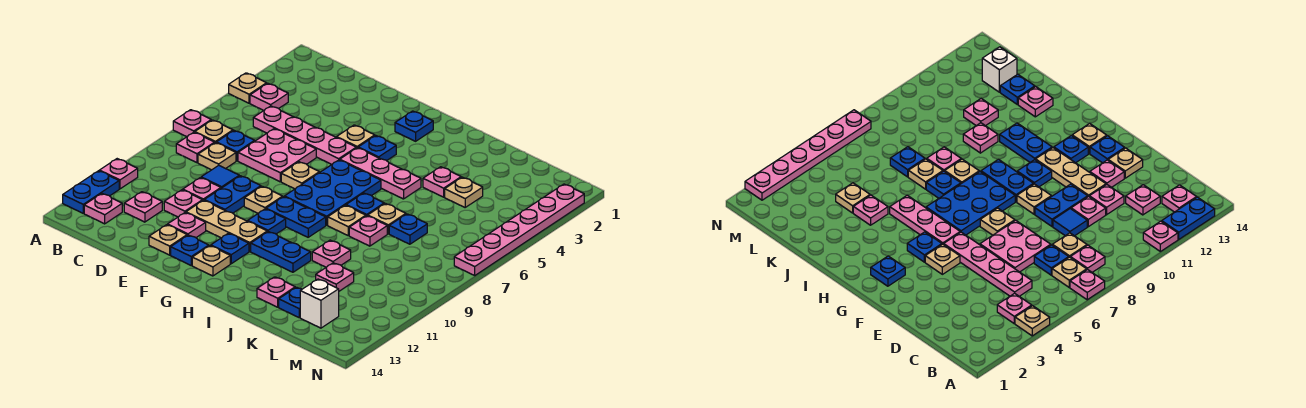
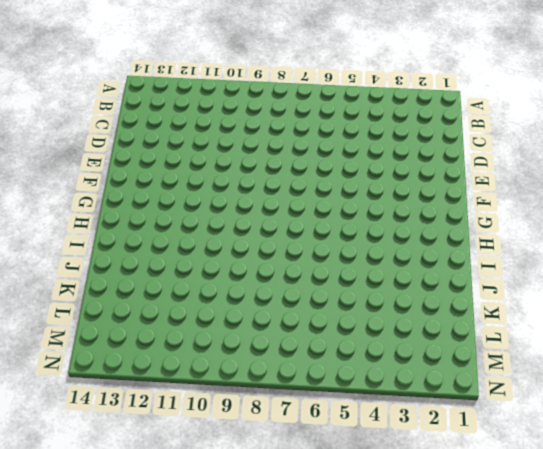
none -> tan plate A4 level 1
none -> pink plate A7 level 1
none -> pink plate A11 level 1
none -> blue plate A12:A13 level 1

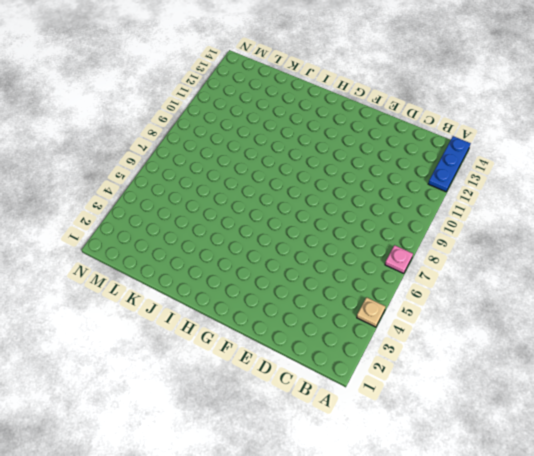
blue plate A12:A14 level 1 -> blue plate A12:A13 level 1
none -> pink plate A11 level 1
none -> pink plate B4 level 1
none -> tan plate B7 level 1
none -> pink plate B8 level 1

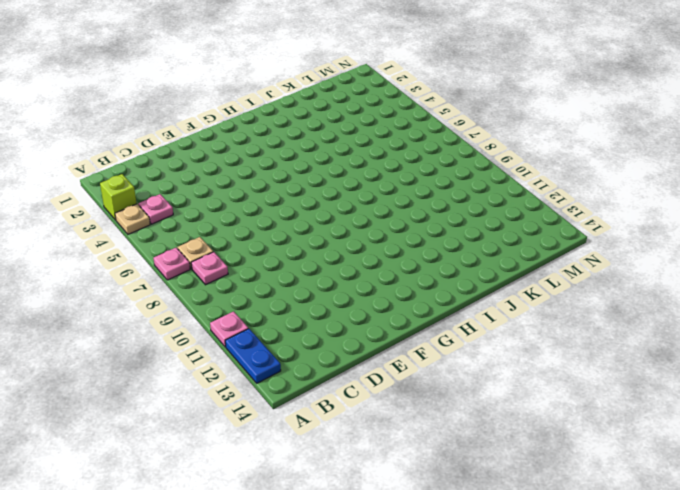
lime brick A3 level 1 -> none
none -> pink plate B13 level 1
none -> pink plate C5:F5 level 1
none -> blue plate C7 level 1
none -> tan plate C8 level 1

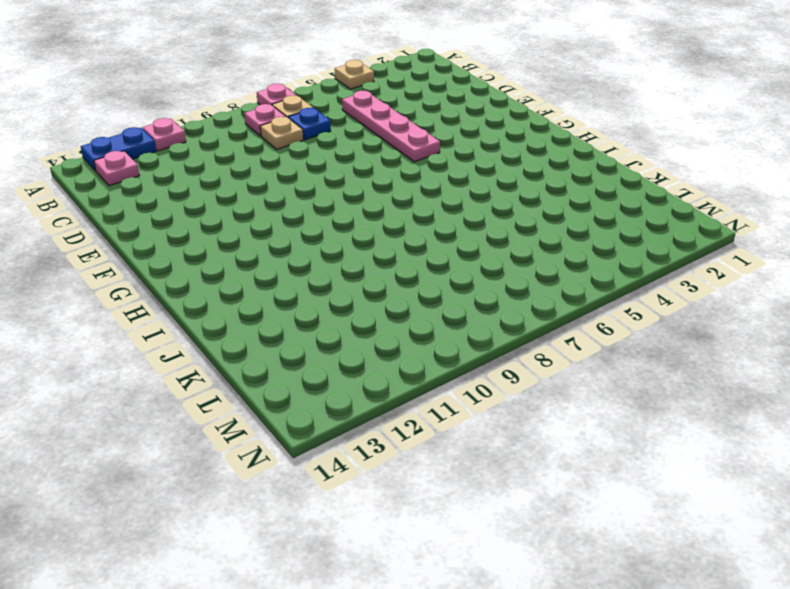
none -> pink plate B4 level 1
none -> pink plate C12 level 1
none -> pink plate D6:E7 level 1
none -> blue tile D9 level 1

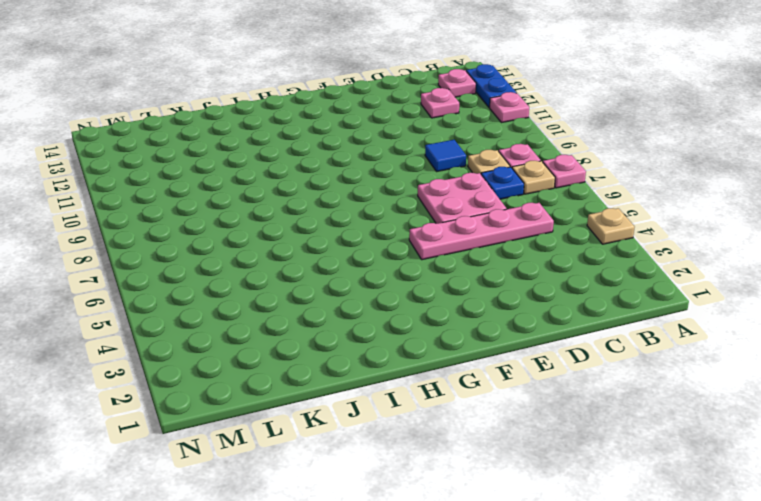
none -> pink plate B4 level 1
none -> pink plate D10 level 1
none -> pink plate D11 level 1
none -> blue plate E9:E10 level 1

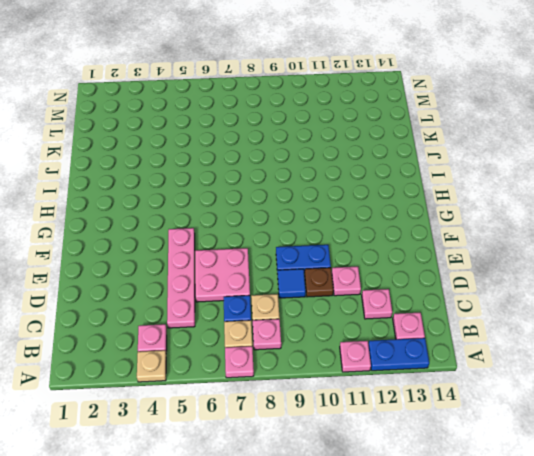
brown plate D10 level 1 -> pink plate D10 level 1
none -> tan plate E11:G11 level 1
none -> pink plate E12 level 1
none -> tan plate E13 level 1
none -> tan plate F4 level 1

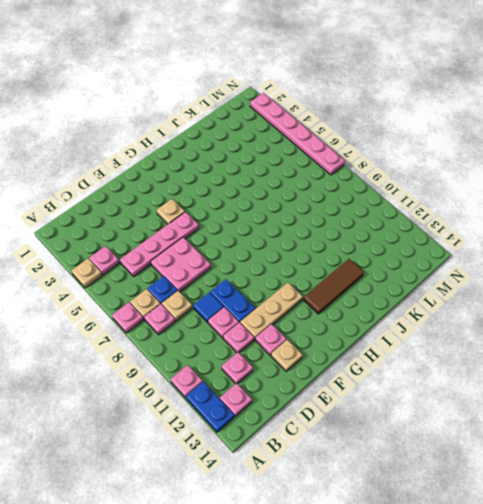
brown tile H12:J12 level 1 -> none
none -> tan plate F7 level 1
none -> tan plate F9 level 1
none -> blue plate F13 level 1
none -> blue plate G2 level 1

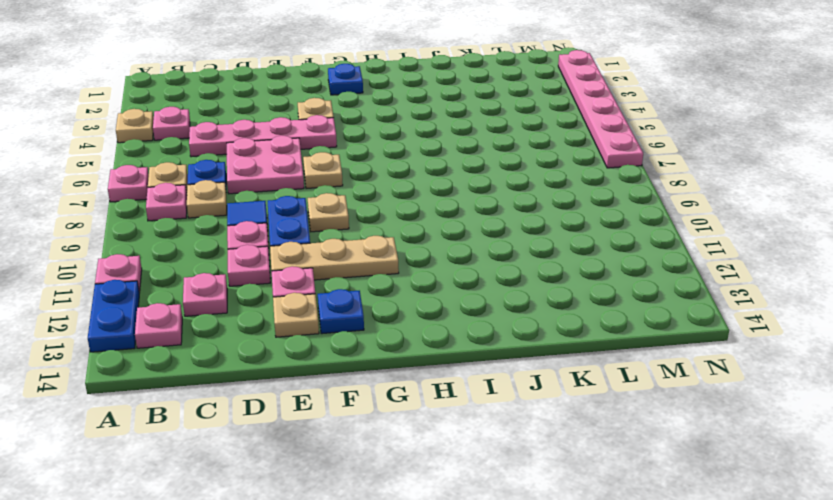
none -> blue plate G4 level 1
none -> pink plate G5:I5 level 1
none -> blue plate G6:H8 level 1
none -> blue plate G9:H9 level 1

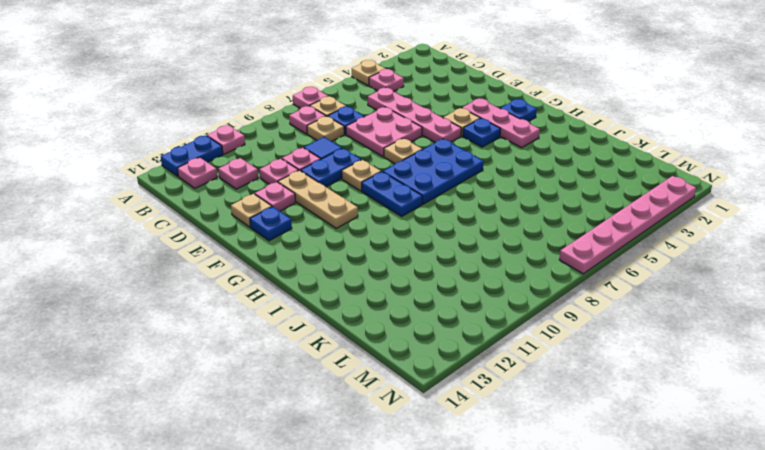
pink plate F3:H3 level 1 -> pink plate G5:I5 level 1
none -> blue plate G10 level 1
none -> blue plate G12 level 1
none -> tan plate G13 level 1
none -> blue plate H11:I11 level 1

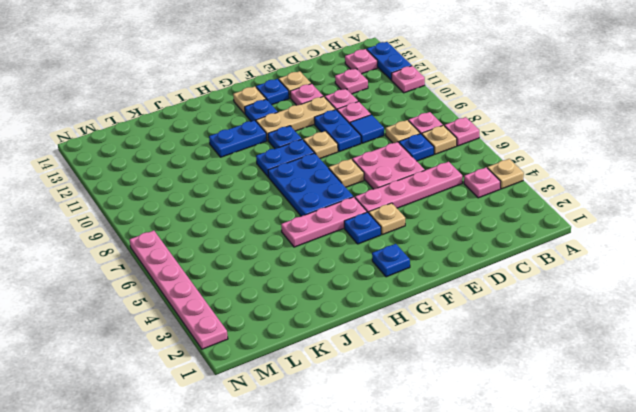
none -> blue plate I7 level 1
none -> tan plate I8 level 1
none -> pink plate J4 level 1
none -> tan plate J7 level 1

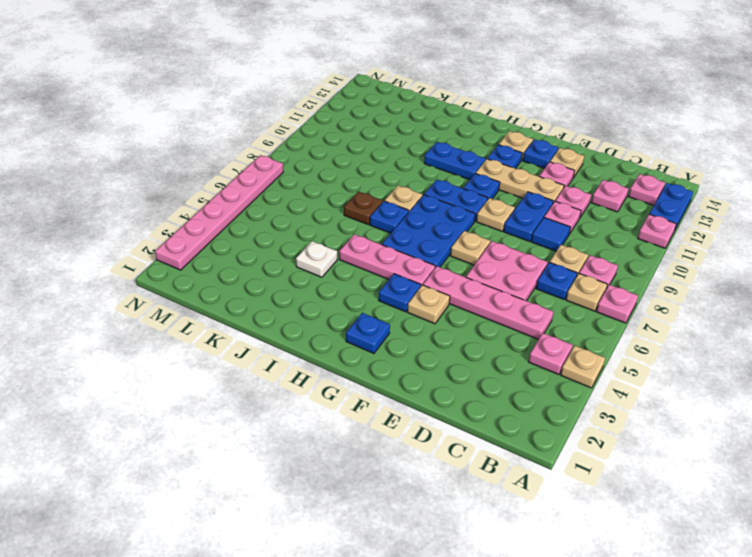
white plate J4 level 1 -> pink plate J4 level 1
brown plate J7 level 1 -> tan plate J7 level 1
none -> pink plate J8 level 1
none -> pink plate J10 level 1
none -> pink plate J13 level 1
none -> tan plate K4 level 1

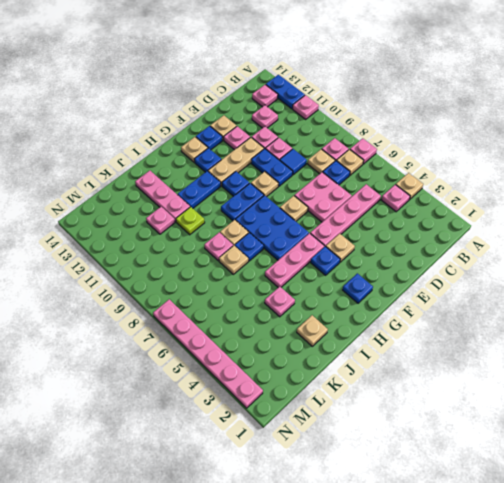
tan plate J2 level 1 -> tan plate K4 level 1
lime plate J10 level 1 -> pink plate J10 level 1
pink plate J11:J13 level 1 -> pink plate J13 level 1
none -> blue plate K7 level 1
none -> blue plate K13 level 1
none -> white brick L13 level 1

